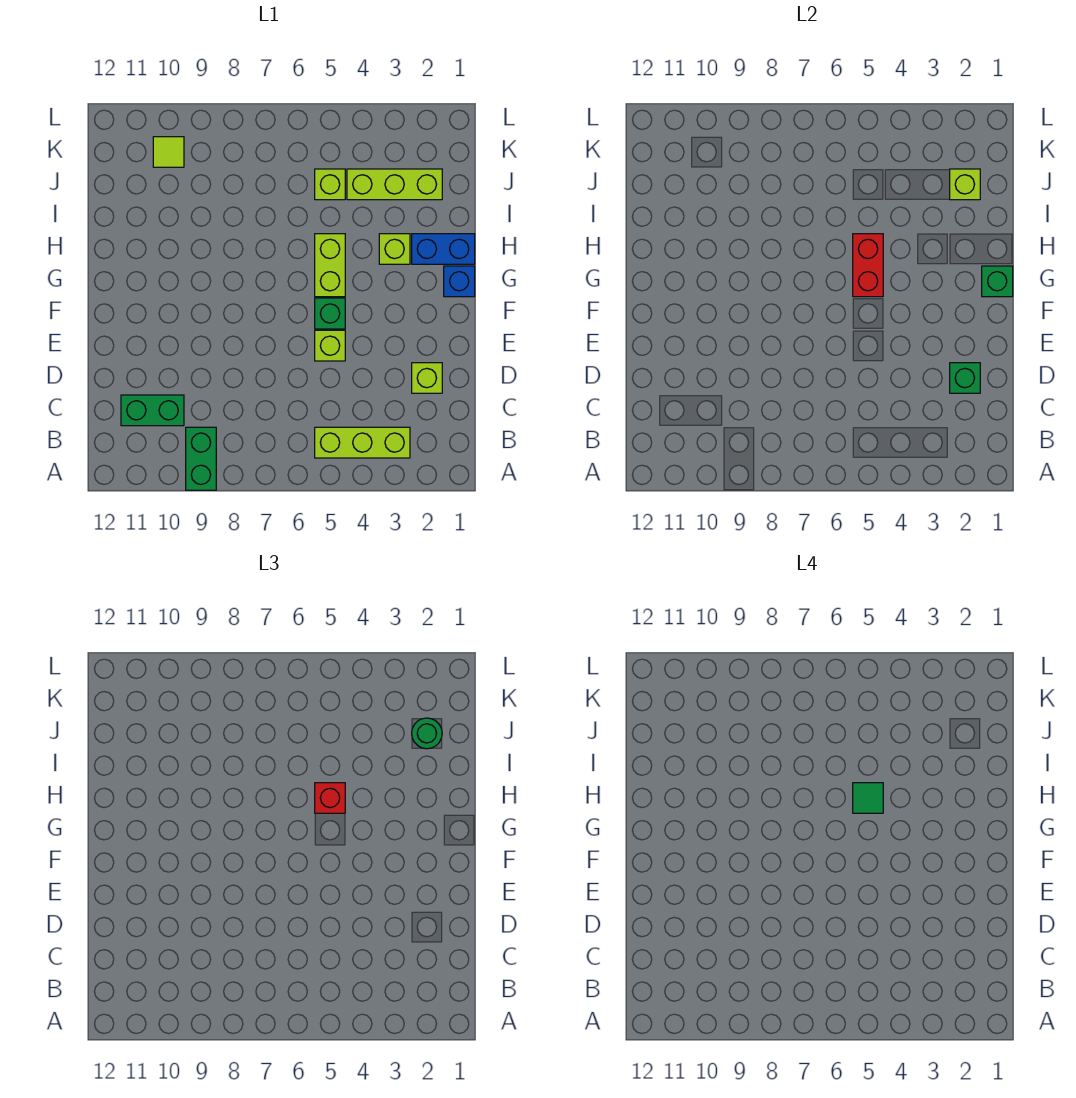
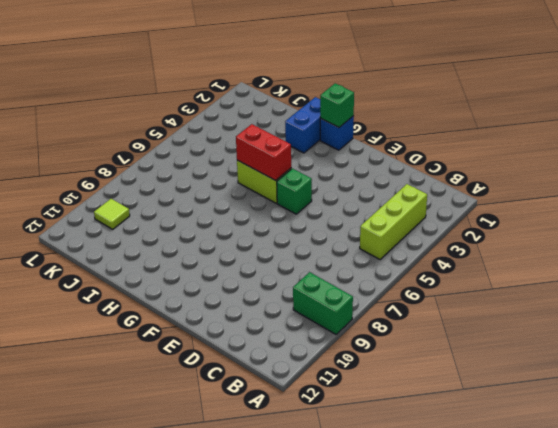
none -> green brick C10:C11 level 1
none -> lime brick D2 level 1
none -> lime brick E5 level 1

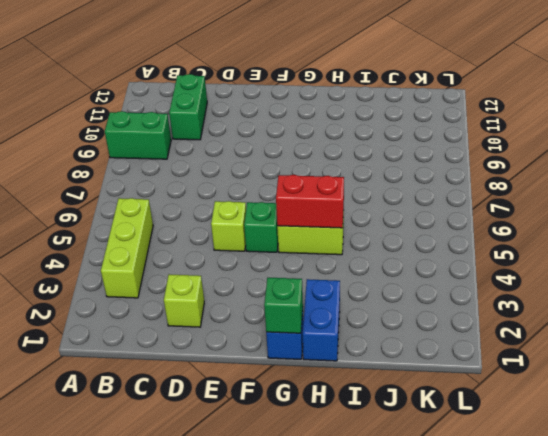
none -> lime brick H3 level 1
none -> lime brick J2:J4 level 1
none -> lime brick J5 level 1

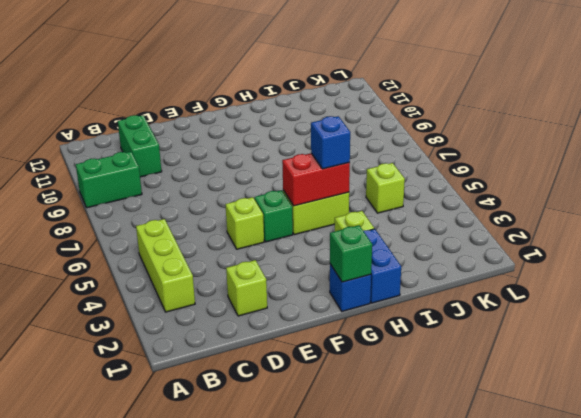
blue brick H5 level 3 -> red brick H5 level 3
none -> lime brick J2:J4 level 1
none -> lime tile K10 level 1
none -> green brick D2 level 2

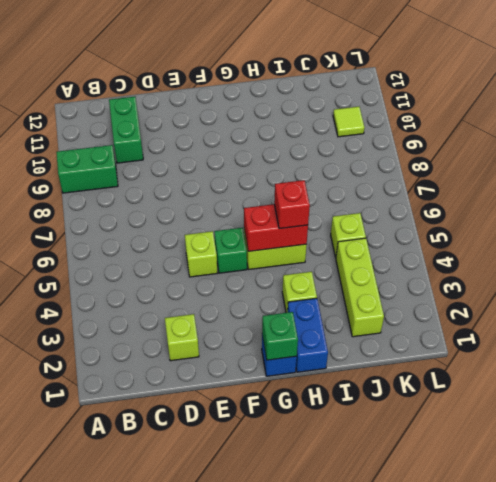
none -> lime brick B3:B5 level 1
none -> green brick D2 level 2
none -> lime brick J2 level 2

